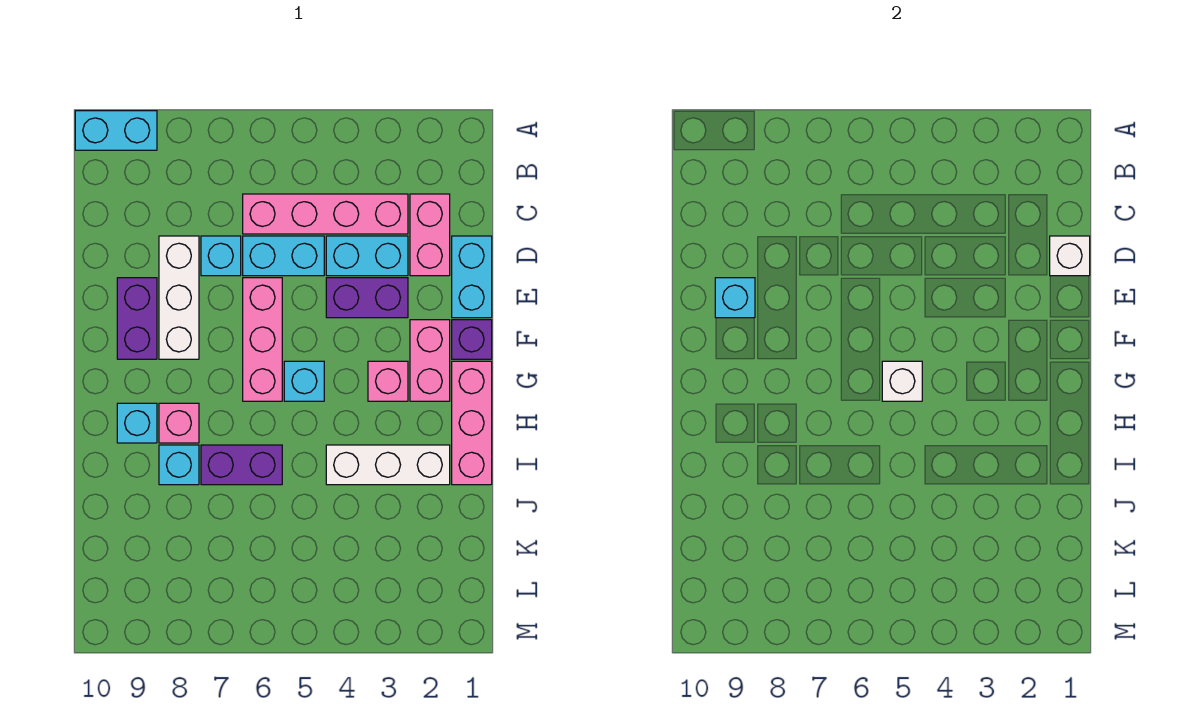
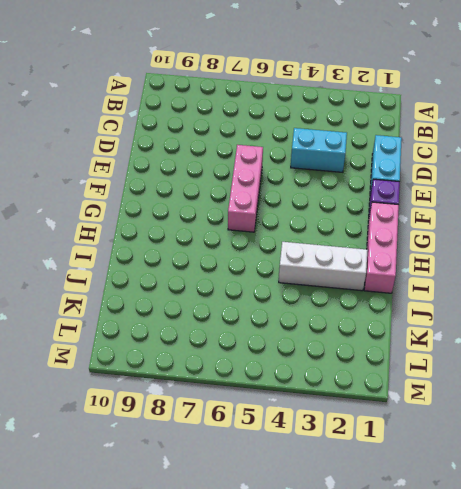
none -> cyan brick A9:A10 level 1
none -> pink brick C2:D2 level 1
none -> pink brick C3:C6 level 1

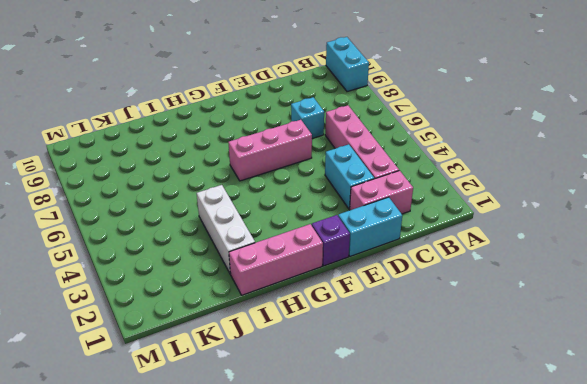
none -> cyan brick D5:D6 level 1
none -> white brick D8:F8 level 1
none -> purple brick E3:E4 level 1

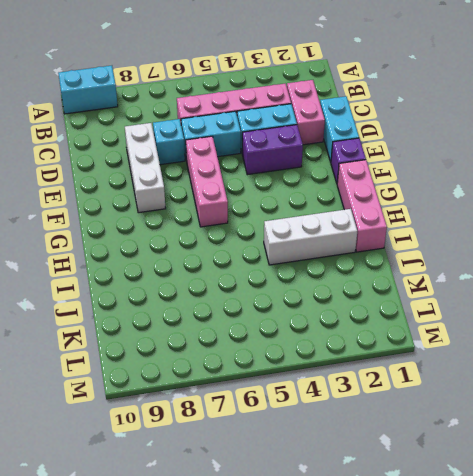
none -> purple brick E9:F9 level 1
none -> pink brick F2:G2 level 1
none -> pink brick G3 level 1

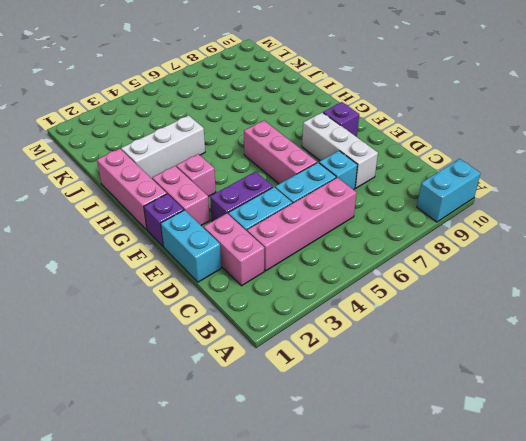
purple brick F9 level 1 -> purple brick E9:F9 level 1
none -> cyan brick G5 level 1
none -> pink brick H8 level 1
none -> cyan brick H9 level 1

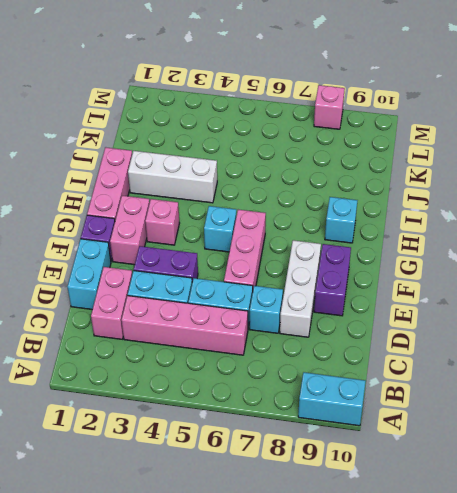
pink brick M8 level 1 -> pink brick H8 level 1
none -> purple brick I6:I7 level 1
none -> cyan brick I8 level 1
none -> white brick D1 level 2

